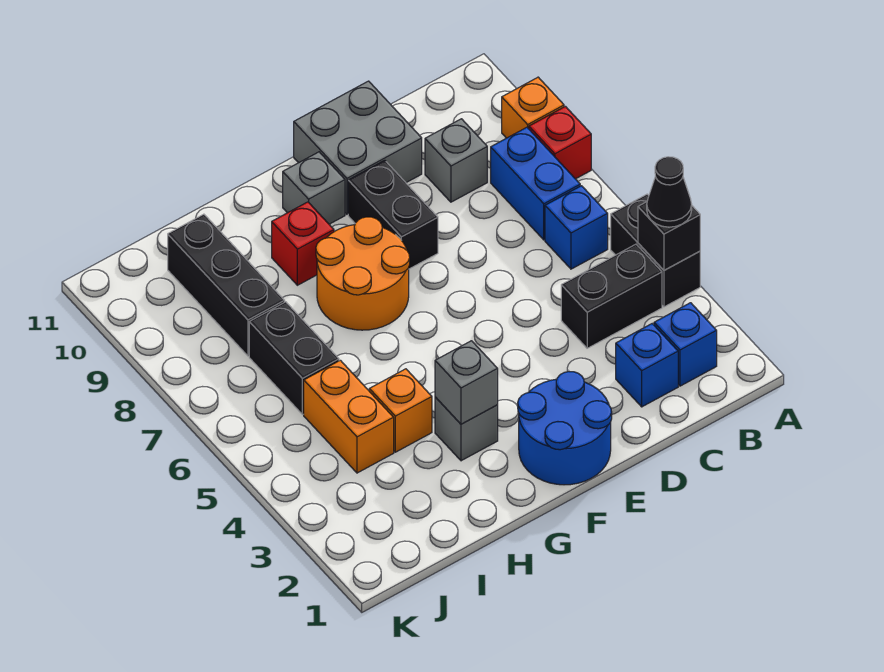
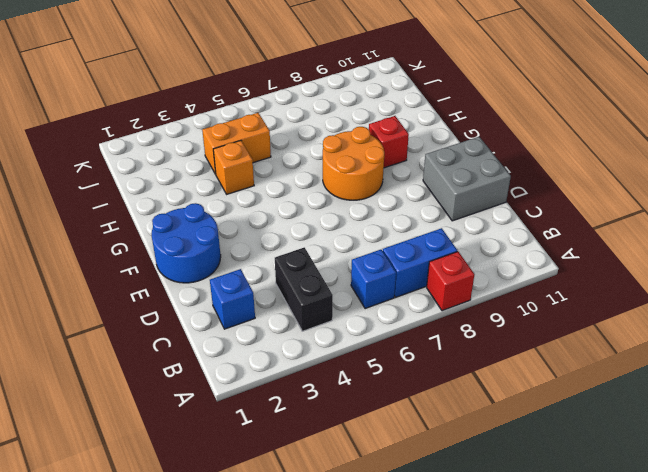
none -> black brick A4:A5 level 1
none -> orange brick A9 level 1
none -> blue brick B2 level 1

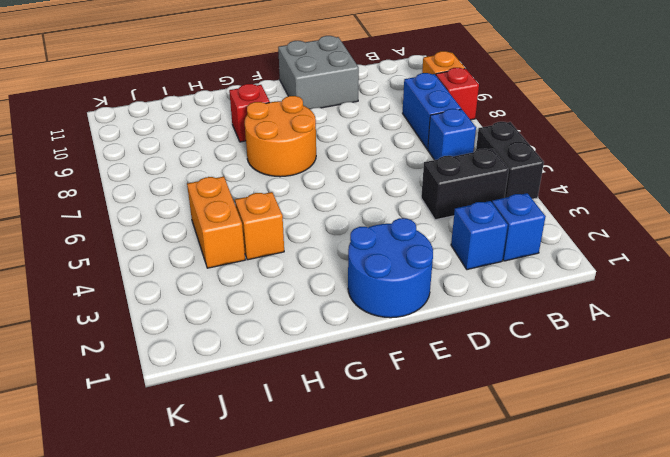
none -> grey brick C9 level 1
none -> black brick E8:E9 level 1
none -> grey brick F10 level 1

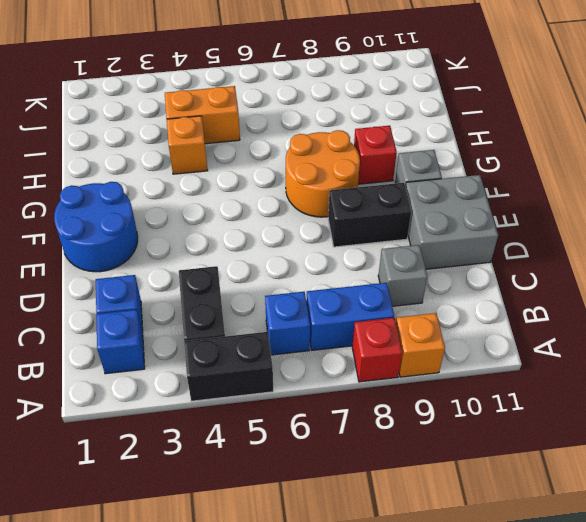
none -> grey brick G3 level 1
none -> black brick I6:I7 level 1
none -> black brick I8:I10 level 1

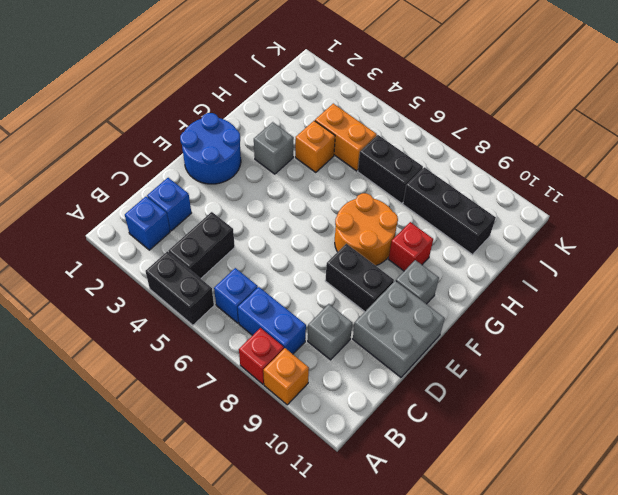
none -> black brick A4 level 2
none -> grey brick G3 level 2
none -> black cone A4 level 3

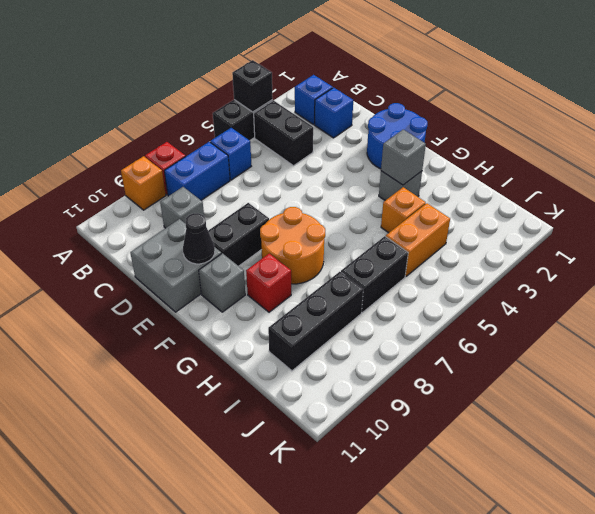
black cone E10 level 2 -> black cone A4 level 3

